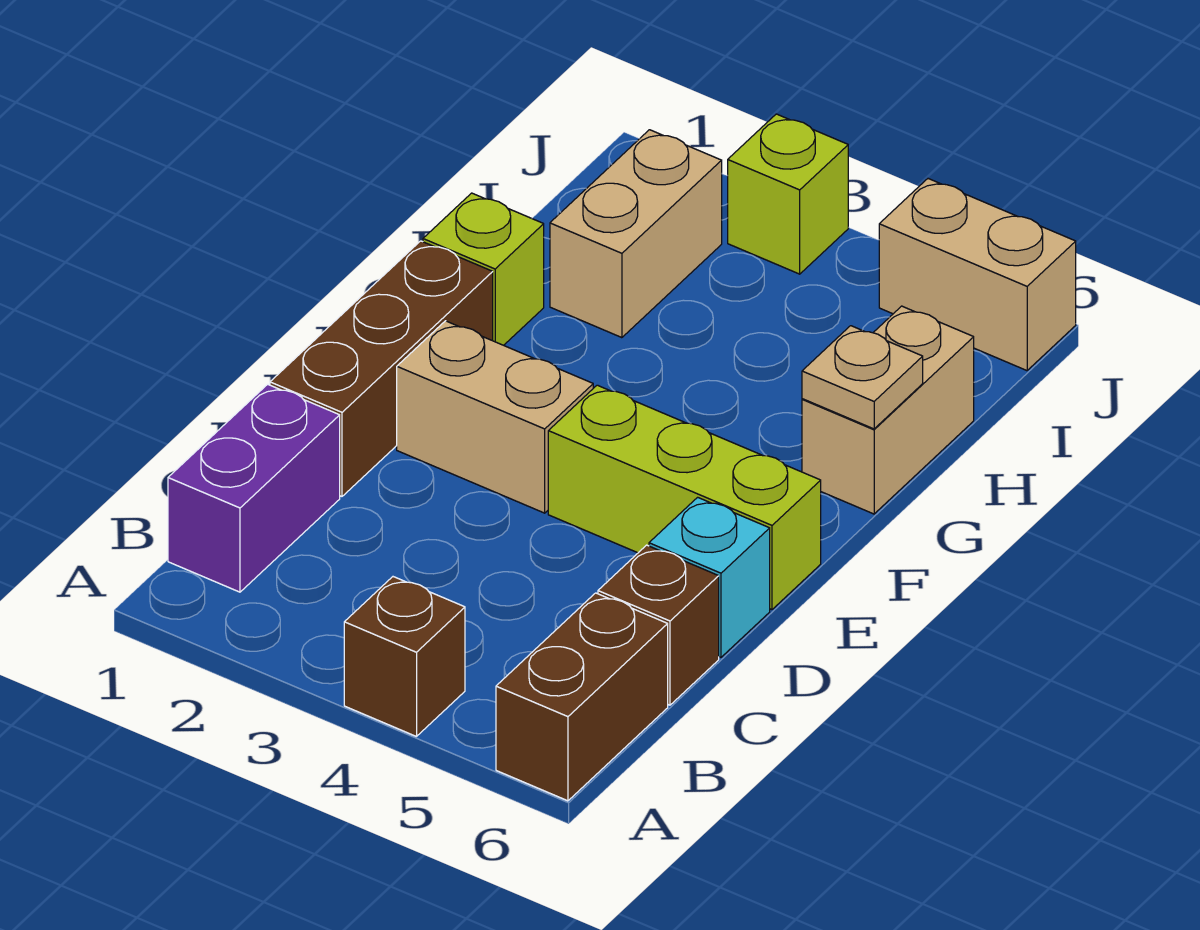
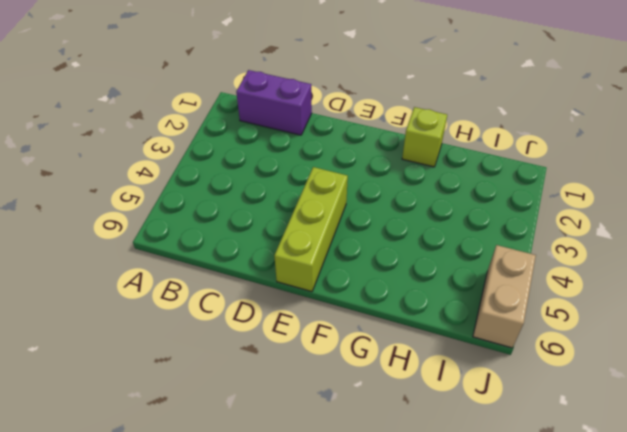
none -> brown brick A4 level 1
none -> brown brick A6:B6 level 1
none -> brown brick C6 level 1

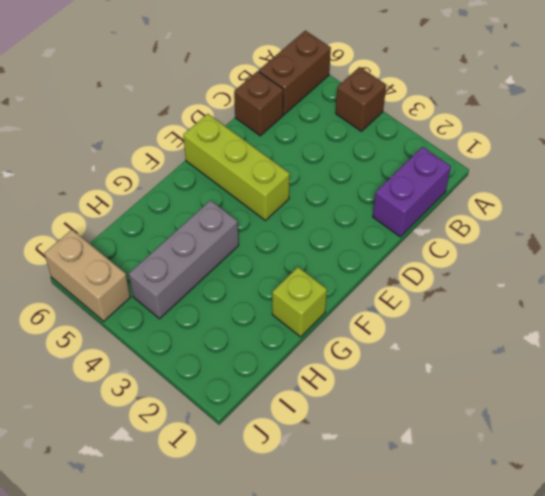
grey brick G4:I4 level 1 -> none
none -> brown brick D1:F1 level 1
none -> cyan brick D6 level 1
none -> tan brick E2:E3 level 1

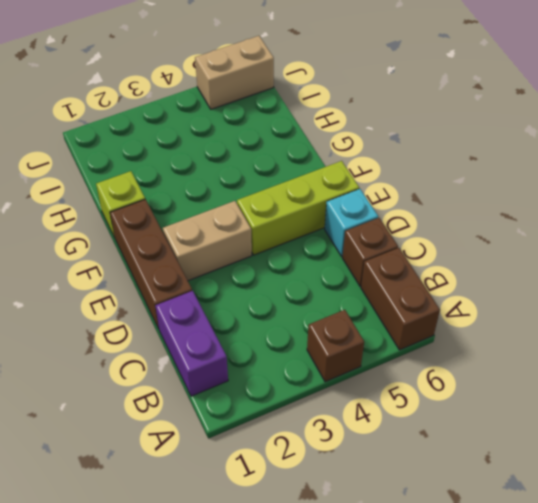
none -> tan brick G6:H6 level 1
none -> tan brick H2:I2 level 1
none -> lime brick J3 level 1

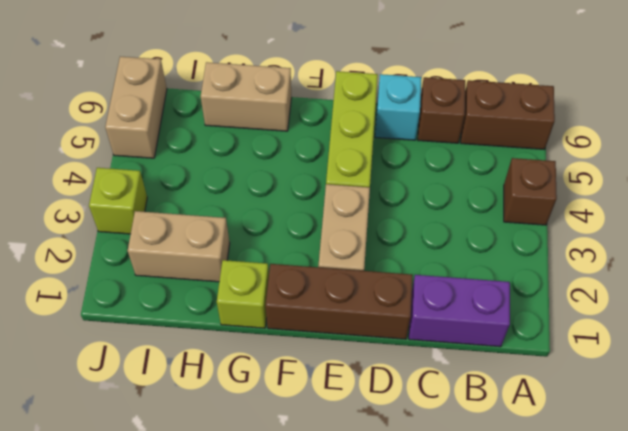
none -> tan plate G6 level 2

